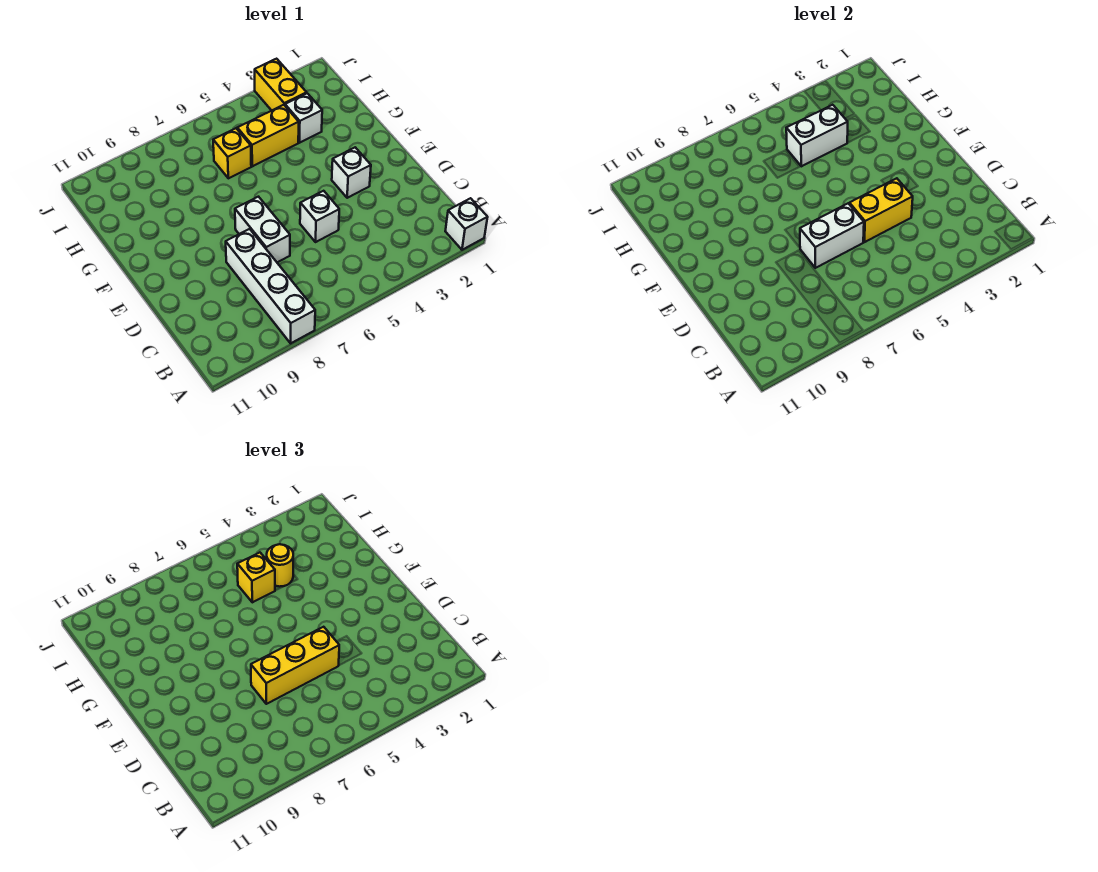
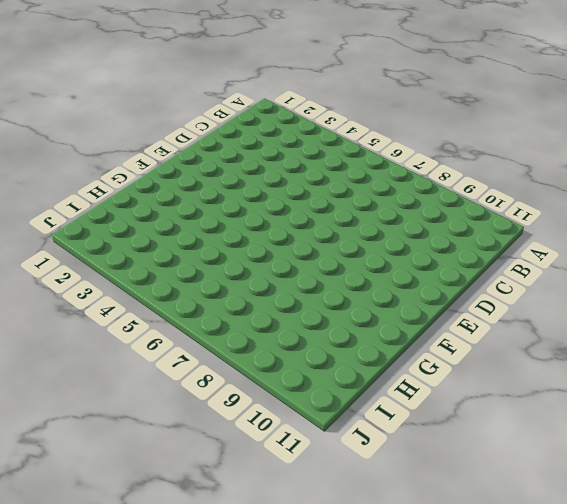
none -> white brick A1 level 1
none -> white brick A8:D8 level 1
none -> white brick D5 level 1

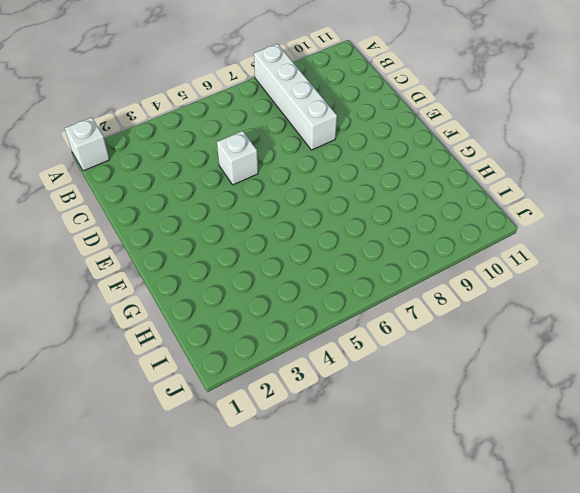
none -> white brick D7:E7 level 1
none -> white brick E3 level 1
none -> white brick H3 level 1

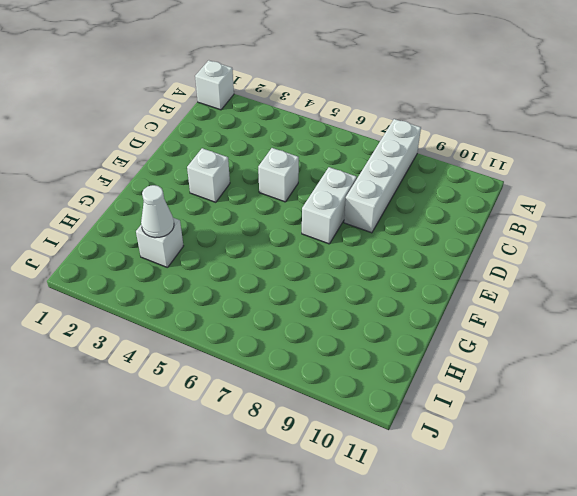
white cone H3 level 2 -> none
none -> yellow brick H4:H5 level 1
none -> yellow brick H6 level 1
none -> yellow brick I3:J3 level 1

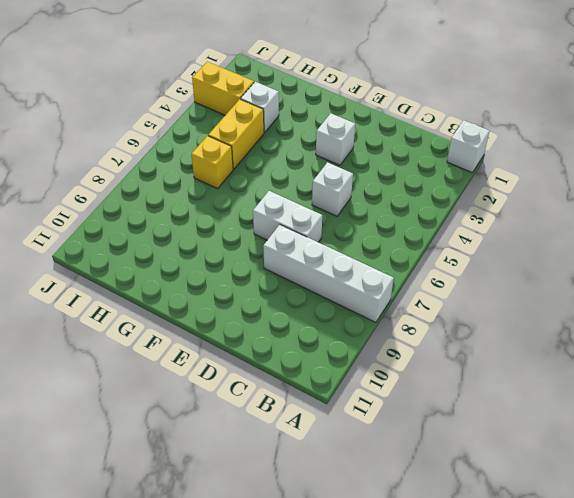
none -> yellow brick D4:D5 level 2
none -> white brick D6:D7 level 2
none -> white brick H4:H5 level 2

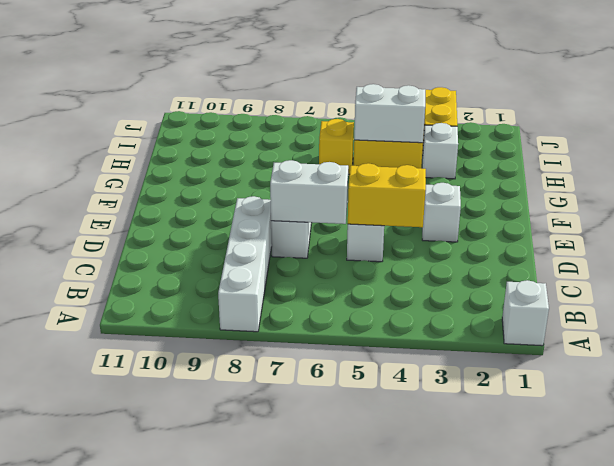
none -> yellow brick D5:D7 level 3
none -> yellow round brick H4 level 3
none -> yellow brick H5 level 3

